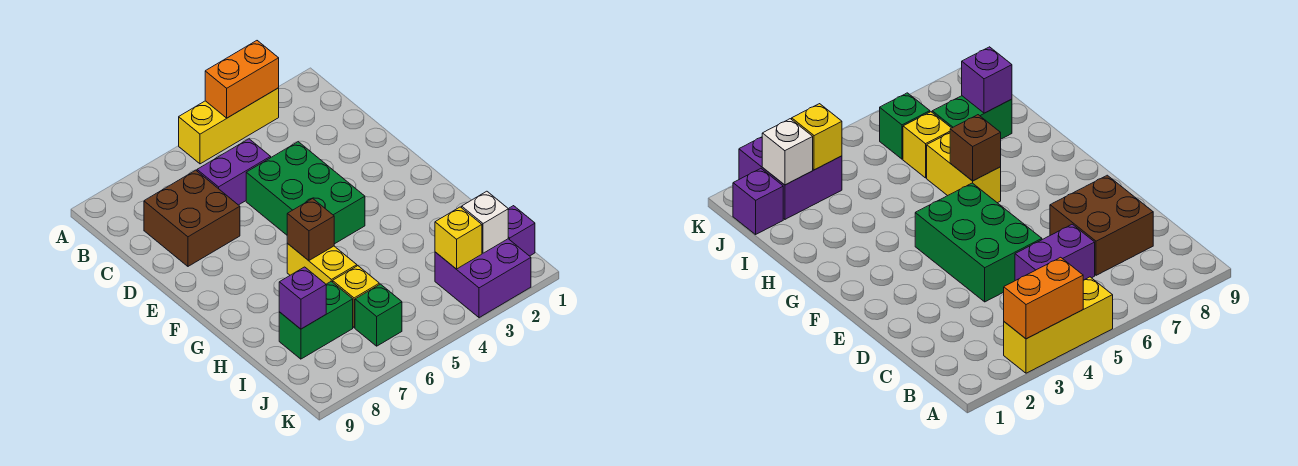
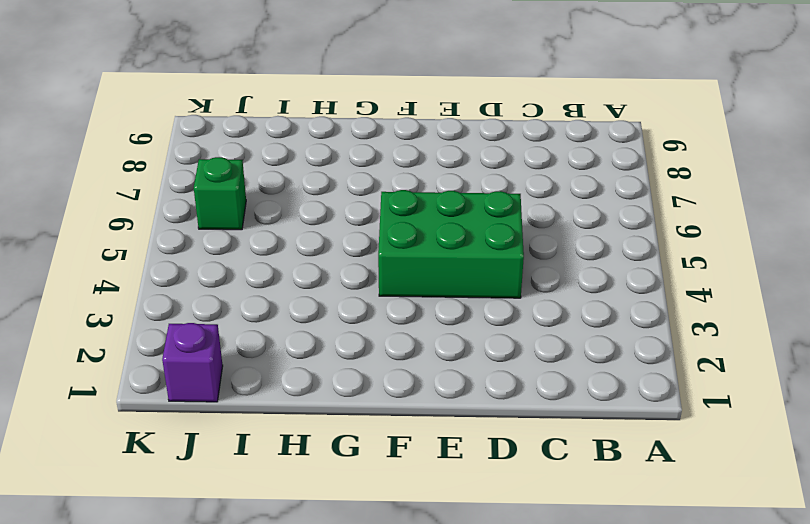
none -> yellow brick A3:A5 level 1
none -> purple brick C5:C6 level 1
none -> brown brick C7:D8 level 1

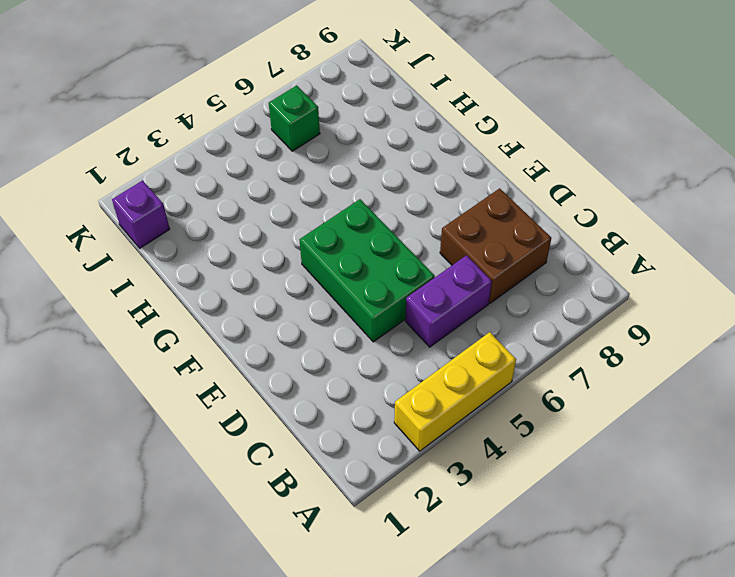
none -> yellow brick G6:H6 level 1
none -> yellow brick I6 level 1
none -> green brick I7:I8 level 1

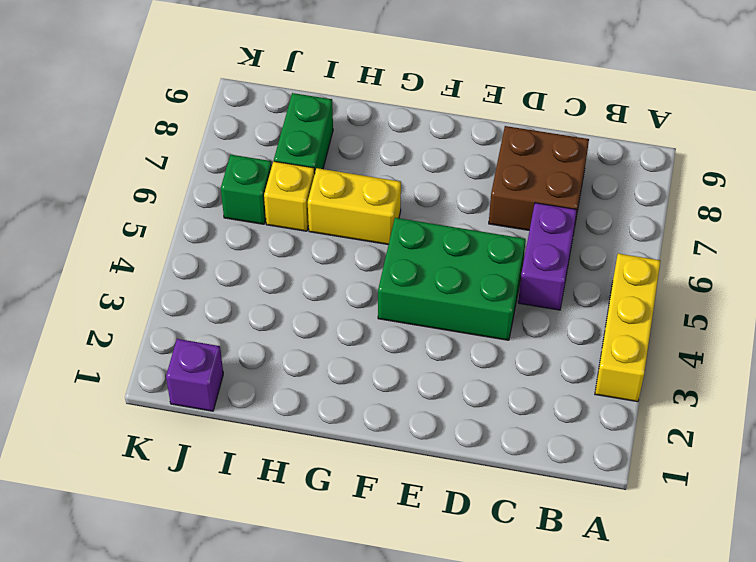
none -> purple brick J2:K3 level 1
none -> orange brick A3:A4 level 2
none -> brown brick G6 level 2

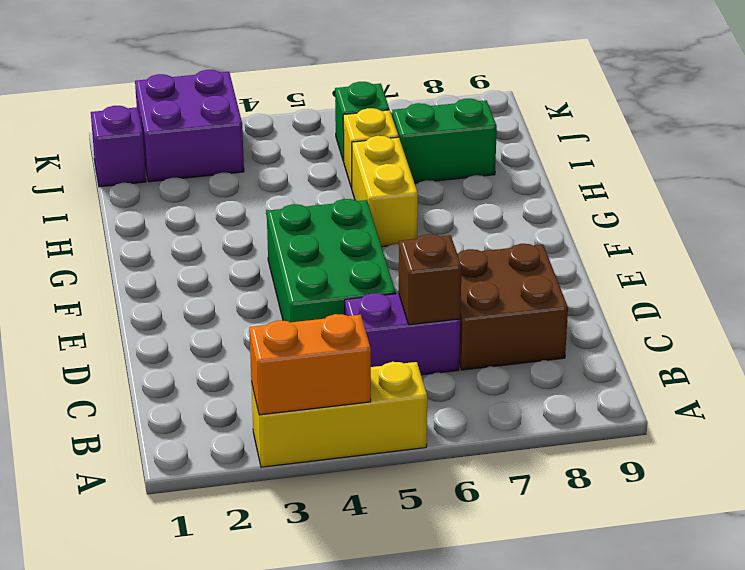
brown brick C6 level 2 -> brown brick G6 level 2
none -> purple brick I8 level 2
none -> white brick J2 level 2
none -> yellow brick J3 level 2

